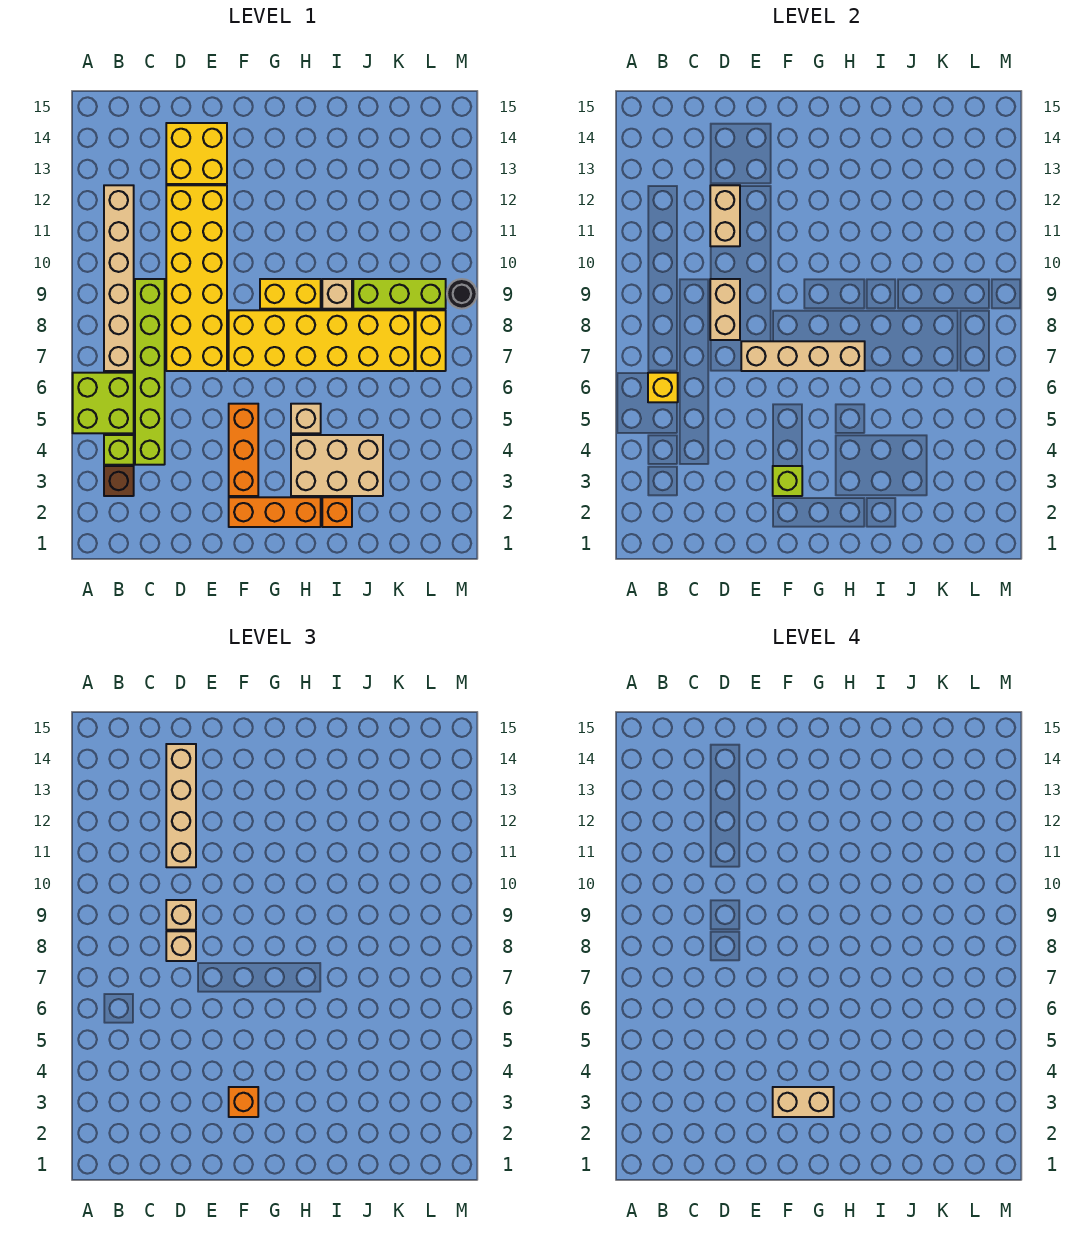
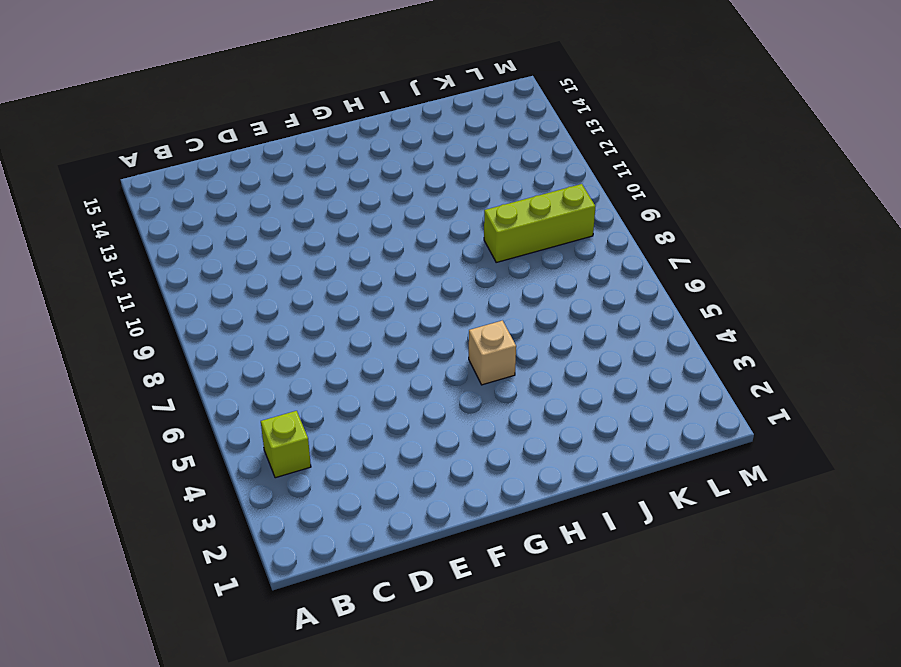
none -> lime brick A5:B6 level 1
none -> brown brick B3 level 1
none -> tan brick B7:B12 level 1

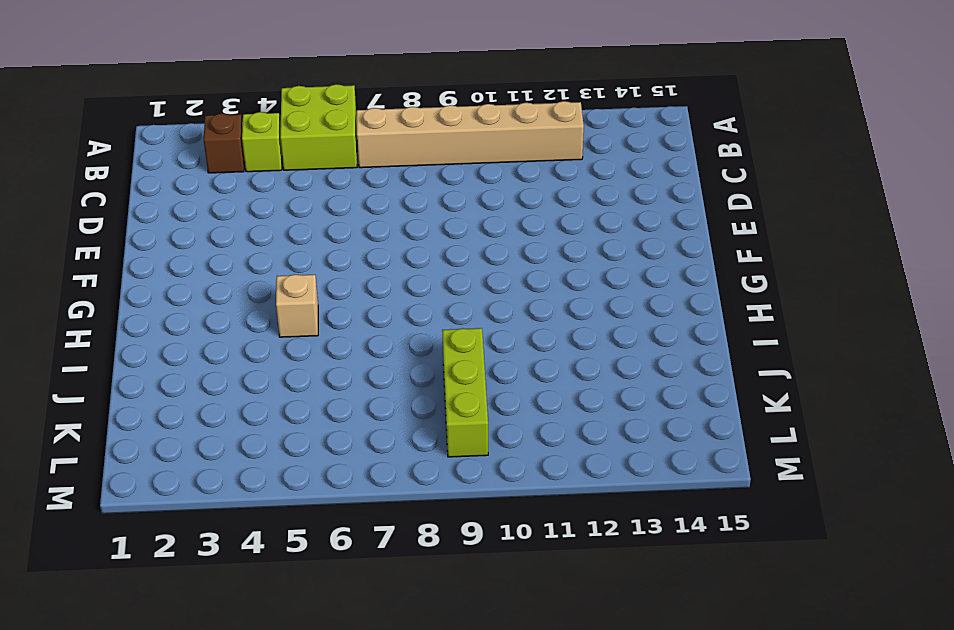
none -> lime brick C4:C9 level 1
none -> yellow brick D7:E12 level 1
none -> yellow brick D13:E14 level 1

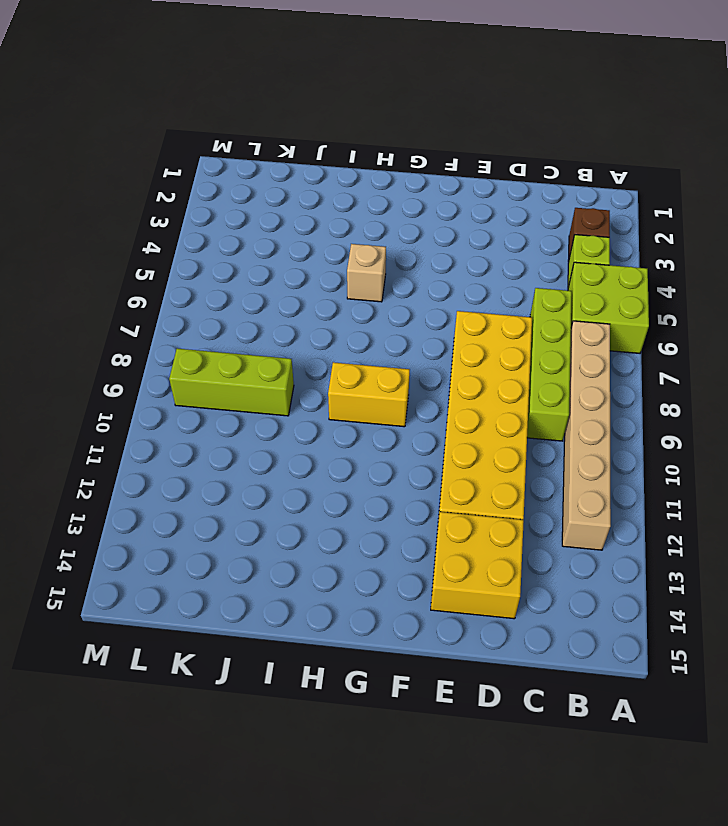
lime brick C6:C9 level 1 -> lime brick C4:C9 level 1
none -> orange brick F2:H2 level 1
none -> orange brick F3:F5 level 1
none -> yellow brick F7:K8 level 1

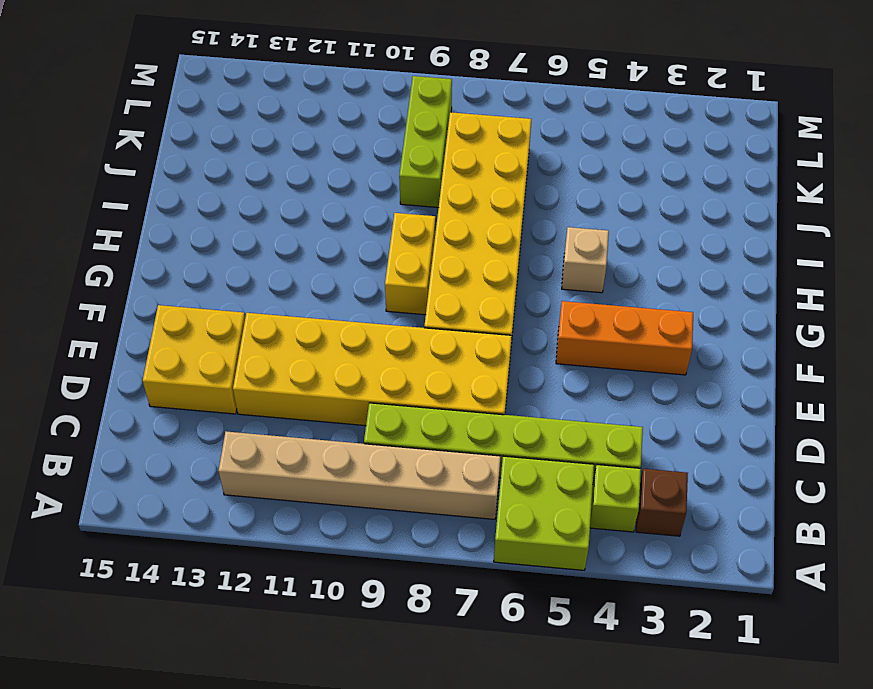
none -> orange brick F2:H2 level 1
none -> tan brick H3:J4 level 1
none -> orange brick I2 level 1

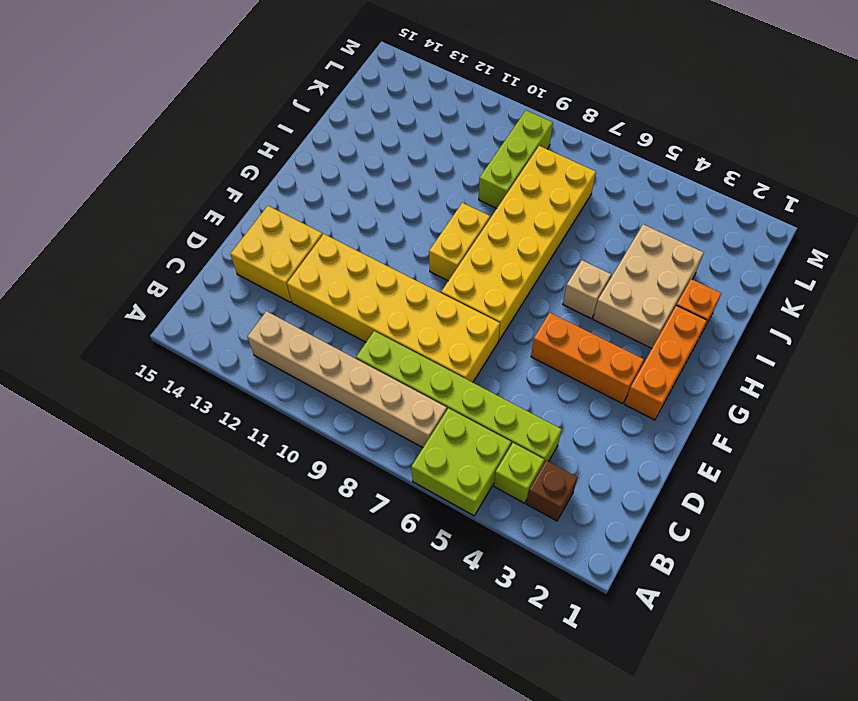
none -> tan brick I9 level 1
none -> yellow brick L7:L8 level 1
none -> black round brick M9 level 1

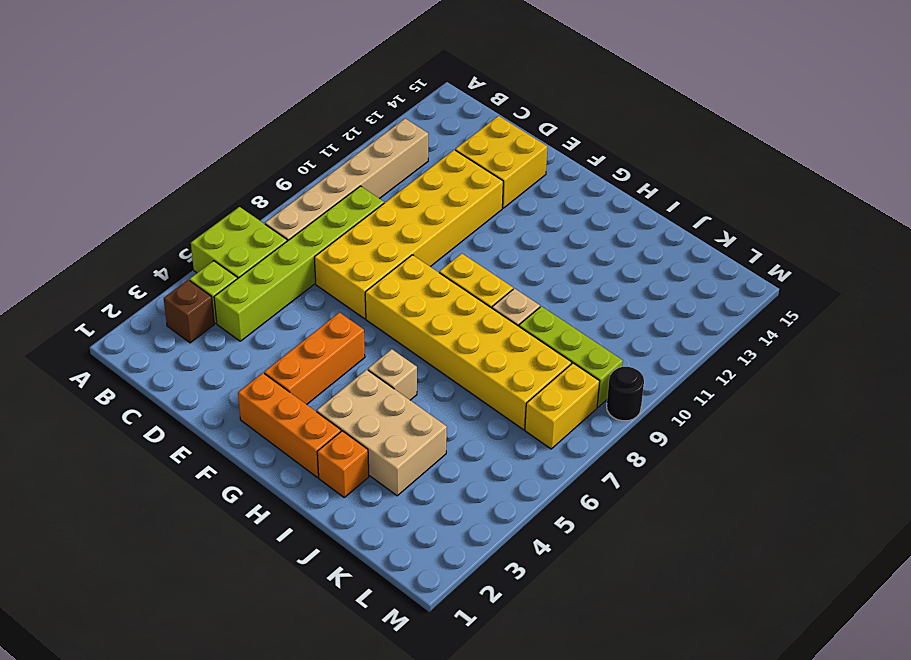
none -> yellow brick B6 level 2
none -> tan brick D8:D9 level 2
none -> tan brick D11:D12 level 2

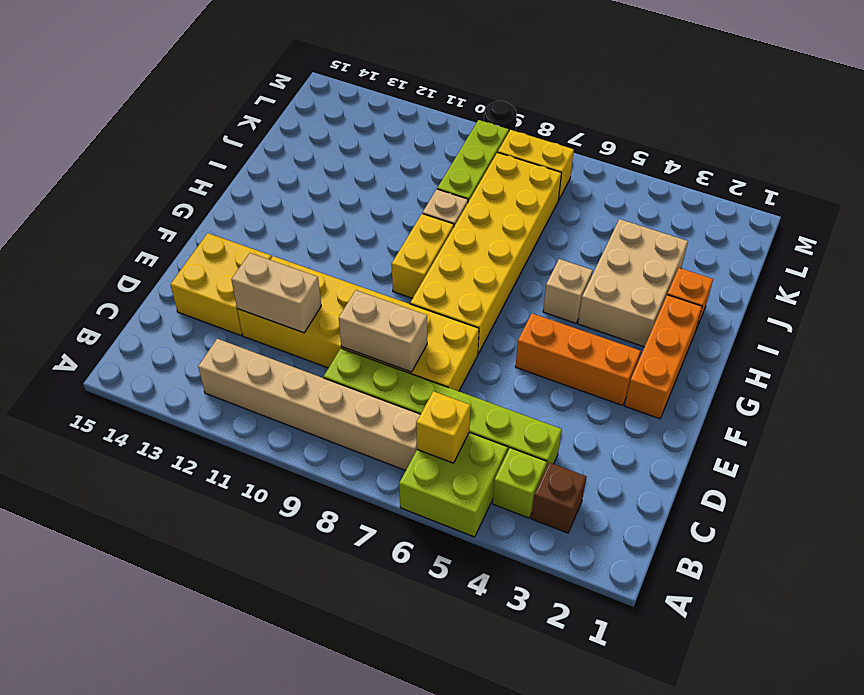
none -> tan brick E7:H7 level 2
none -> lime brick F3 level 2
none -> tan brick D8 level 3

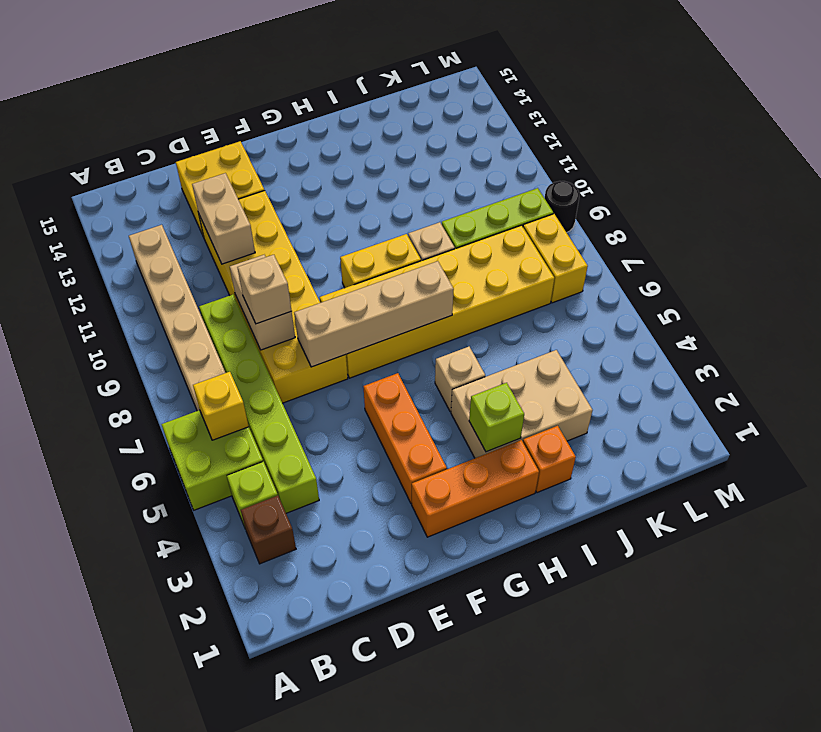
lime brick H3 level 2 -> lime brick F3 level 2
none -> tan brick D9 level 3
none -> tan brick D11:D14 level 3
none -> orange brick F3 level 3

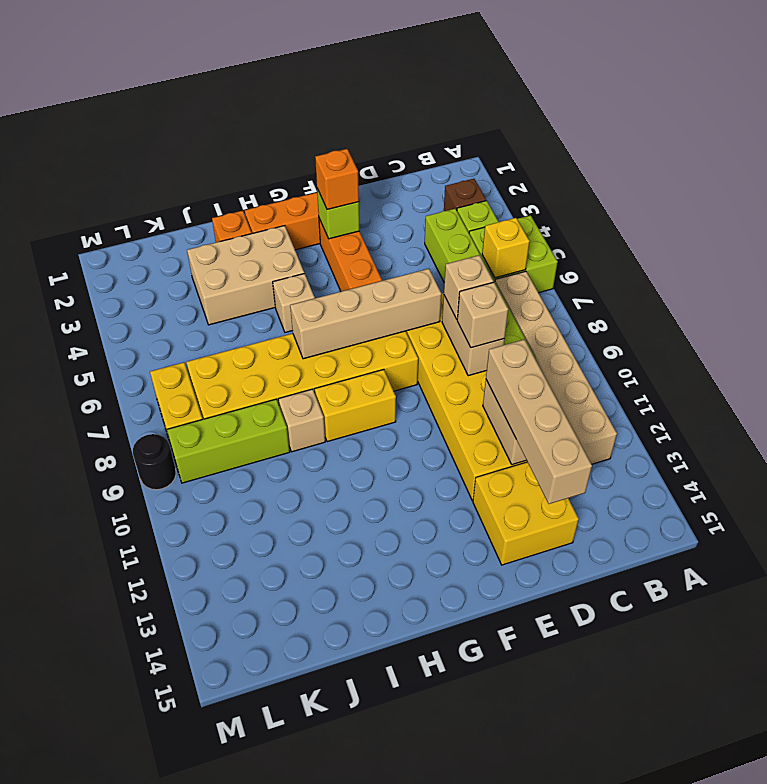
none -> tan brick F3:G3 level 4

